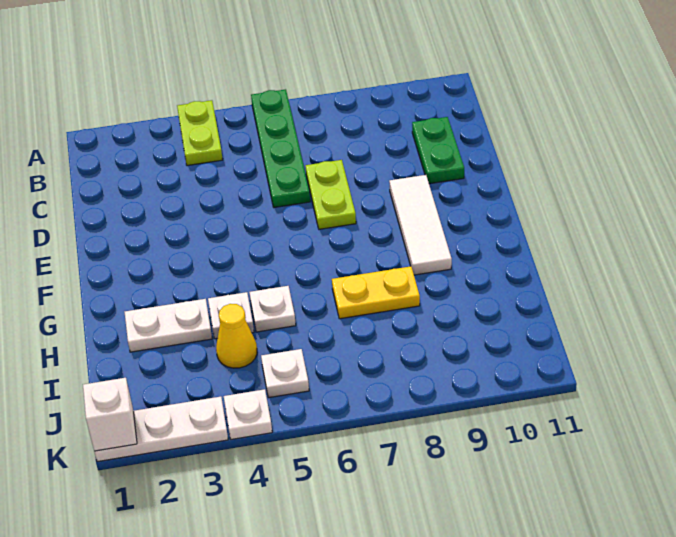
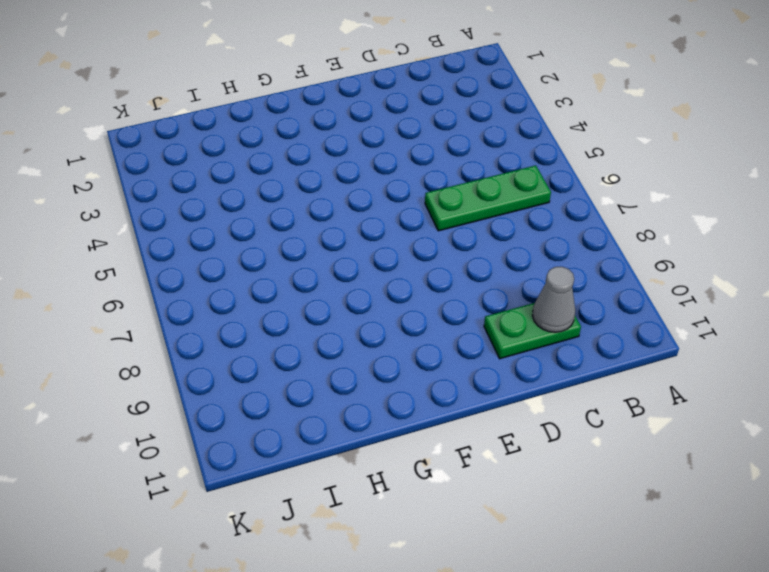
green plate B6:D6 level 1 -> green plate A6:D6 level 1
grey cone C10 level 2 -> none
none -> lime plate A4:B4 level 1
none -> lime plate D7:E7 level 1
none -> white tile E9:G9 level 1

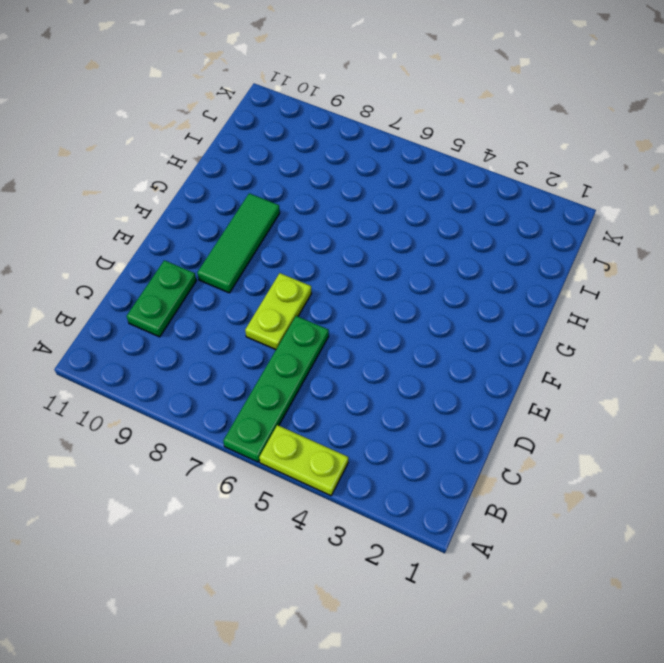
lime plate A4:A5 level 1 -> lime plate A4:B4 level 1
green tile E9:G9 level 1 -> white tile E9:G9 level 1
none -> white plate H2:H3 level 1
none -> white plate H4 level 1
none -> white plate H5 level 1

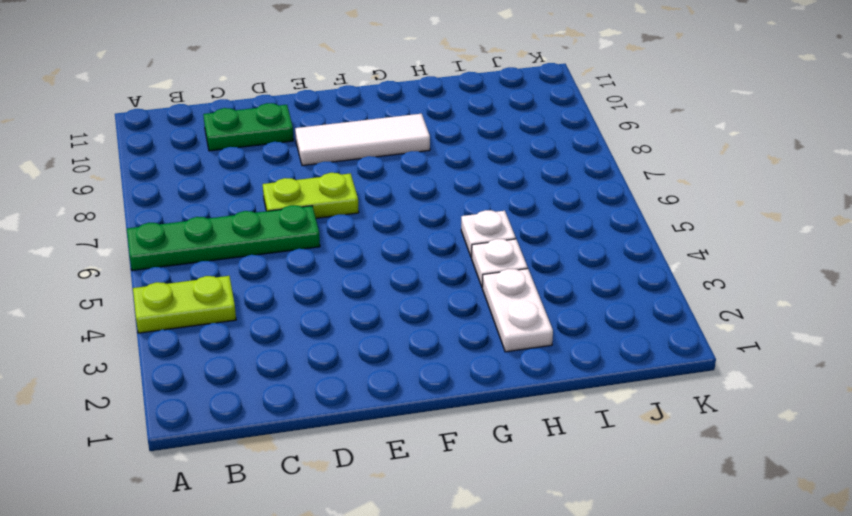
none -> yellow plate H7:H8 level 1
none -> yellow cone I4 level 1
none -> white plate J5 level 1

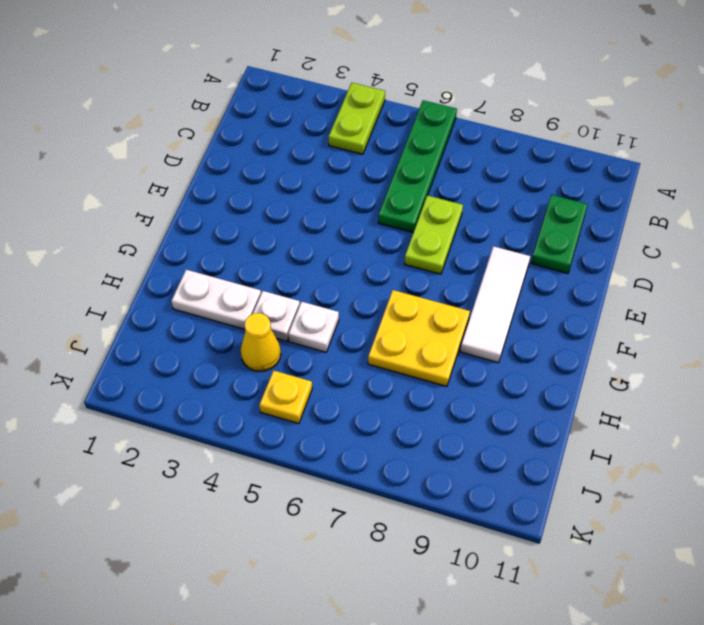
yellow plate G7:H8 level 1 -> yellow plate H7:H8 level 1
yellow plate J5 level 1 -> white plate J5 level 1
none -> white plate K1:K3 level 1
none -> white plate K4 level 1
none -> white brick K1 level 2

